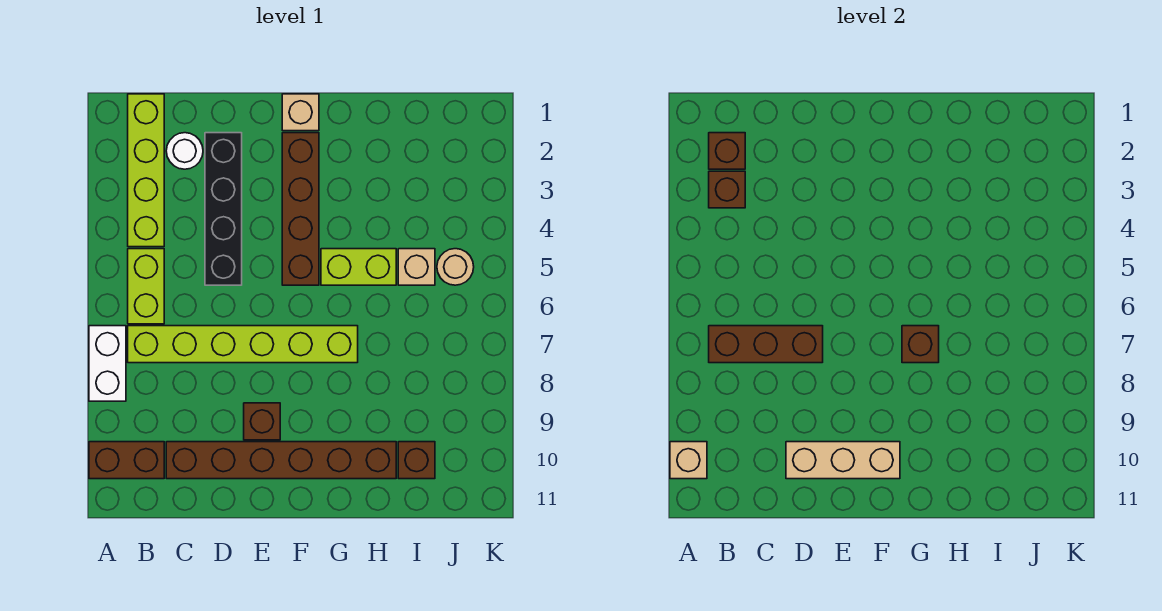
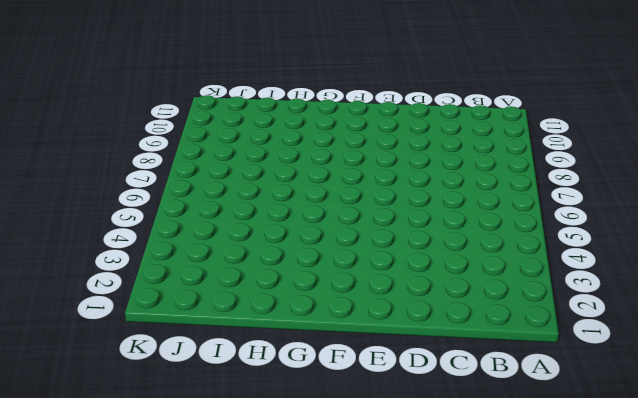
none -> white brick A7:A8 level 1
none -> brown brick A10:B10 level 1
none -> lime brick B1:B4 level 1

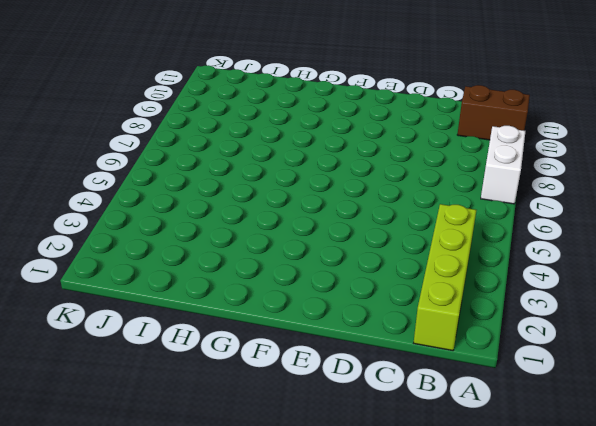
none -> lime brick B5:B6 level 1
none -> lime brick B7:G7 level 1
none -> white round brick C2 level 1

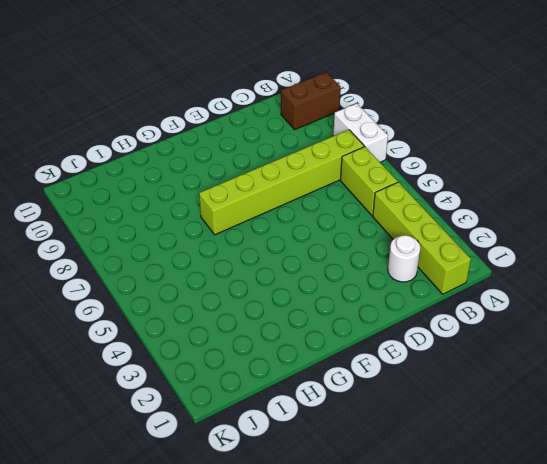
none -> brown brick C10:H10 level 1
none -> black brick D2:D5 level 1
none -> brown brick E9 level 1

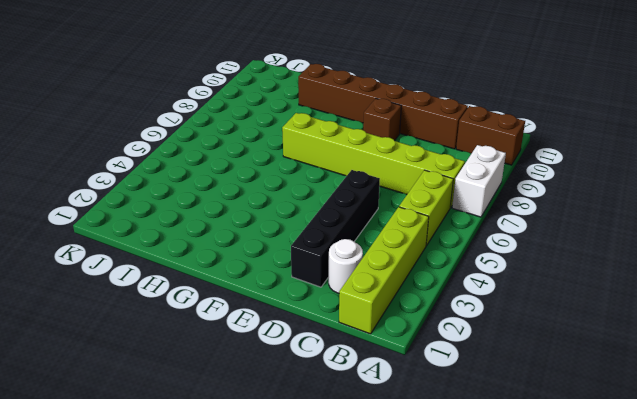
none -> tan brick F1 level 1
none -> brown brick F2:F5 level 1
none -> lime brick G5:H5 level 1

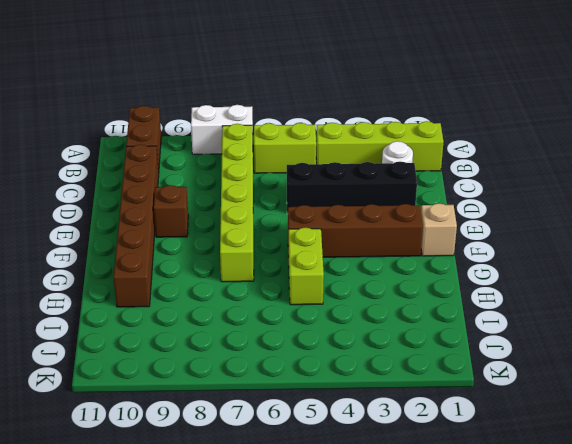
none -> tan brick I5 level 1
none -> brown brick I10 level 1
none -> tan round brick J5 level 1

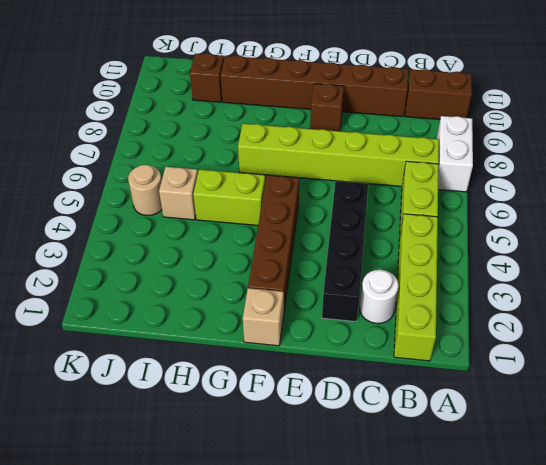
none -> tan brick A10 level 2
none -> brown brick B2 level 2
none -> brown brick B3 level 2

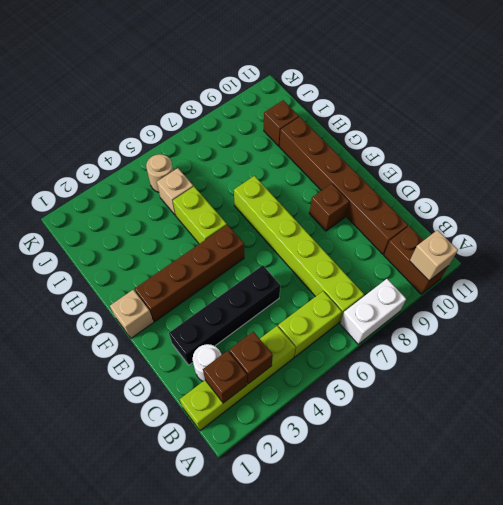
none -> brown brick B7:D7 level 2
none -> tan brick D10:F10 level 2
none -> brown brick G7 level 2

